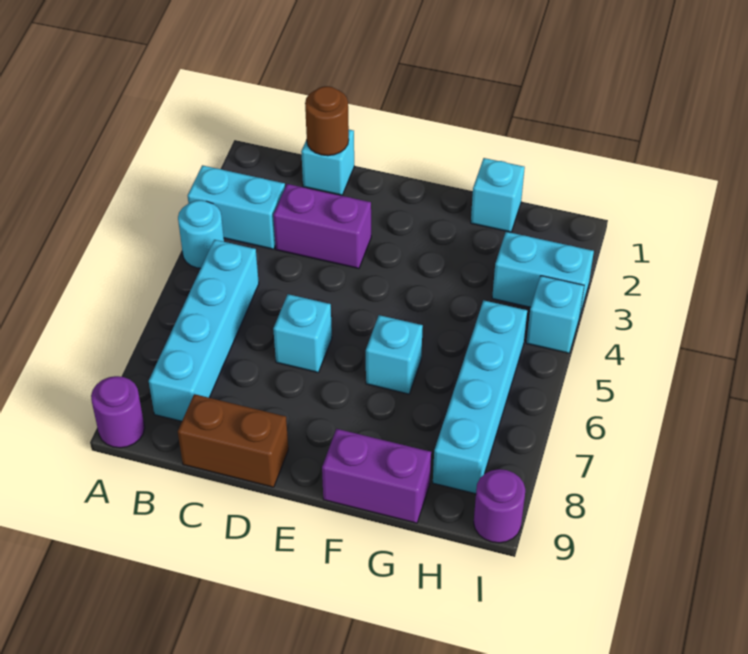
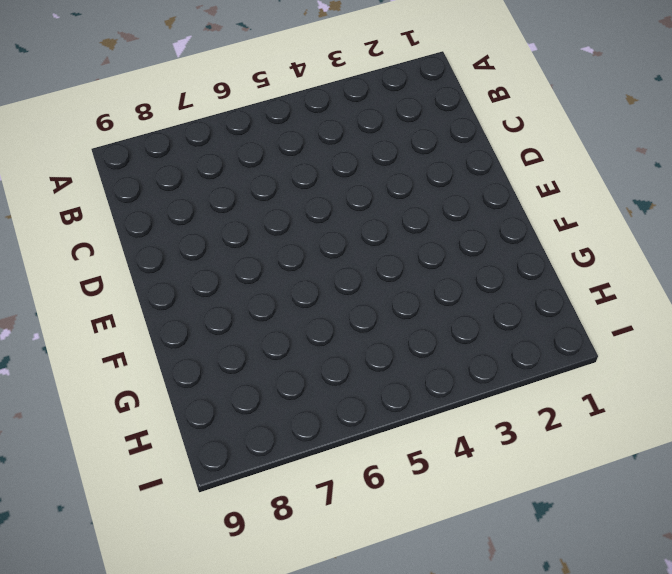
none -> cyan brick A3:B3 level 1
none -> cyan round brick A4 level 1
none -> purple round brick A9 level 1

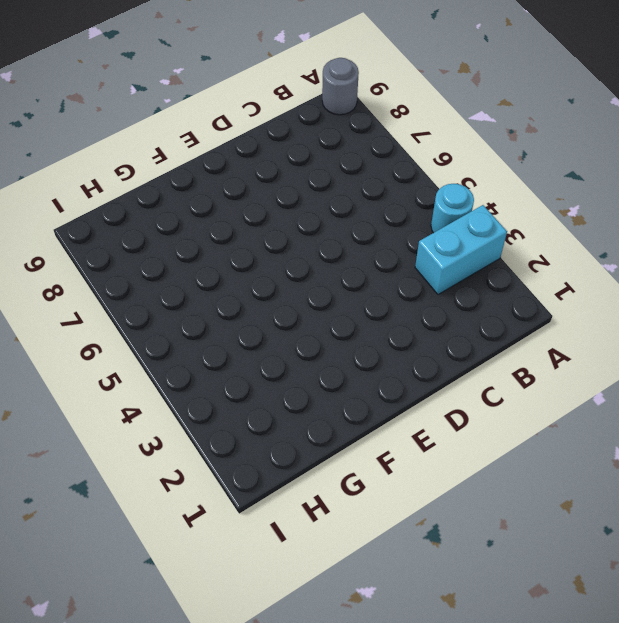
grey round brick A9 level 1 -> purple round brick A9 level 1
none -> cyan brick B5:B8 level 1
none -> cyan brick C1 level 1
none -> purple brick C3:D3 level 1

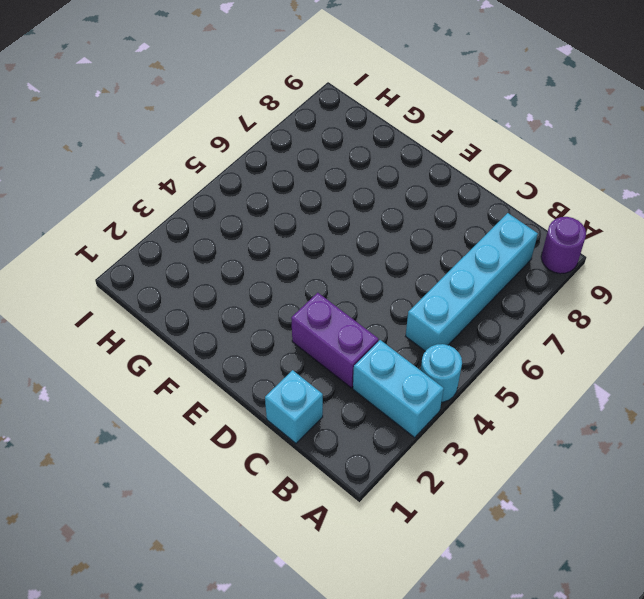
none -> brown brick C9:D9 level 1
none -> cyan brick D6 level 1
none -> cyan brick F6 level 1

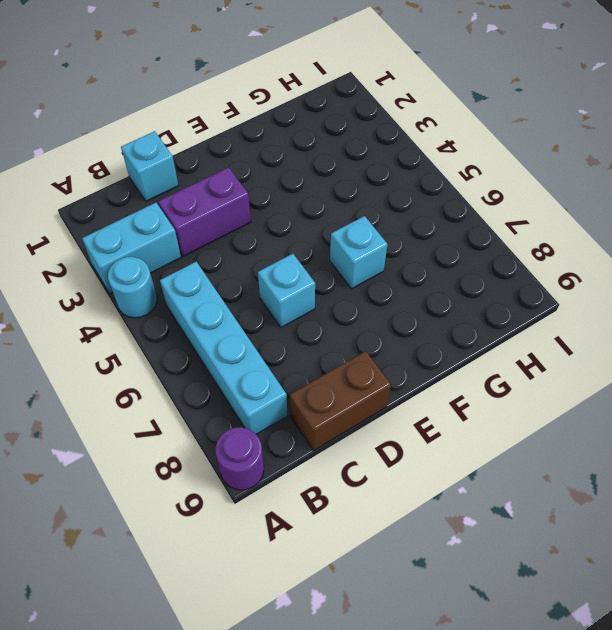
none -> purple brick F9:G9 level 1
none -> cyan brick G1 level 1
none -> cyan brick H3:I3 level 1

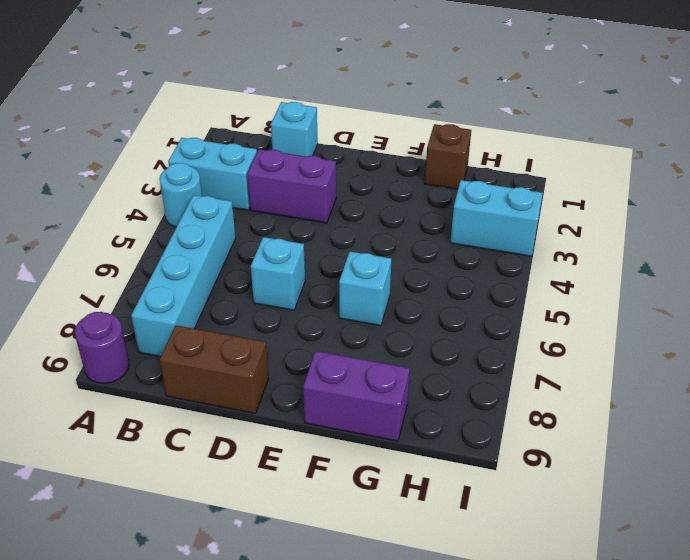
brown brick G1 level 1 -> cyan brick G1 level 1
none -> cyan brick H5:H8 level 1
none -> cyan brick I4 level 1
none -> purple round brick I9 level 1

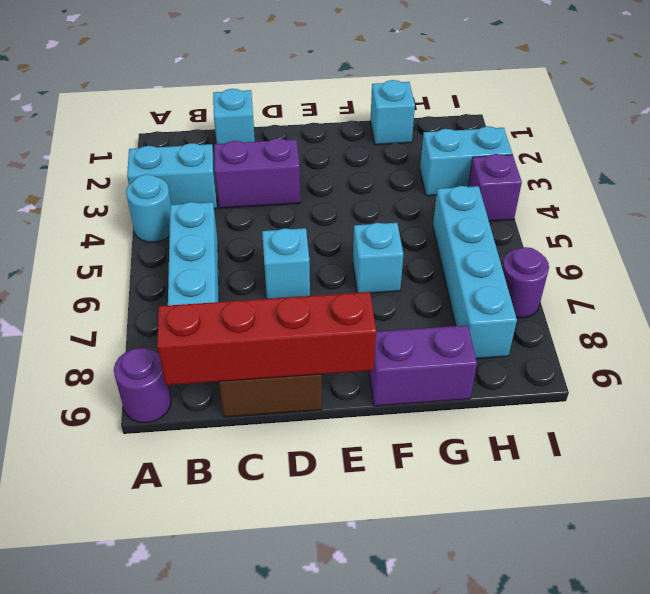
red brick B9:E9 level 2 -> none
purple brick I4 level 1 -> cyan brick I4 level 1
purple round brick I7 level 1 -> purple round brick I9 level 1
none -> brown round brick C1 level 2

